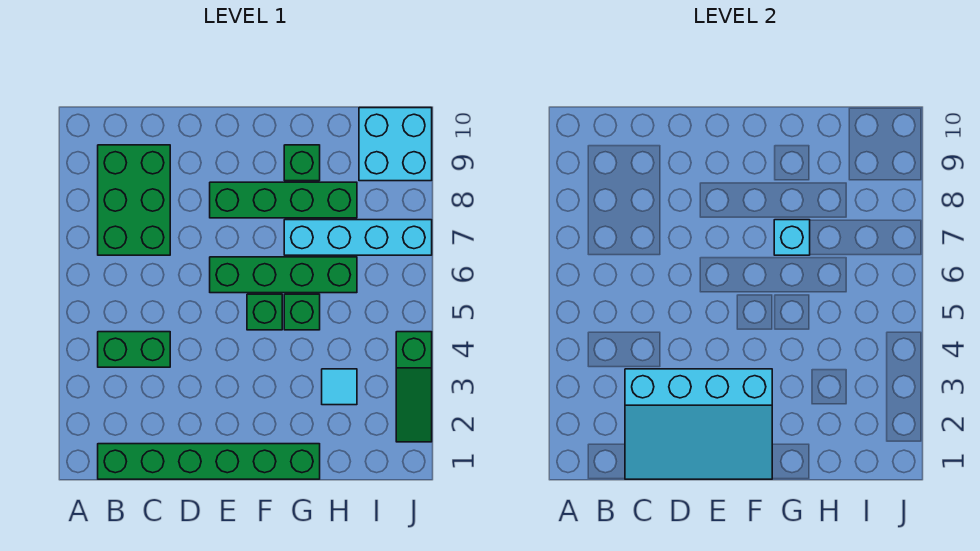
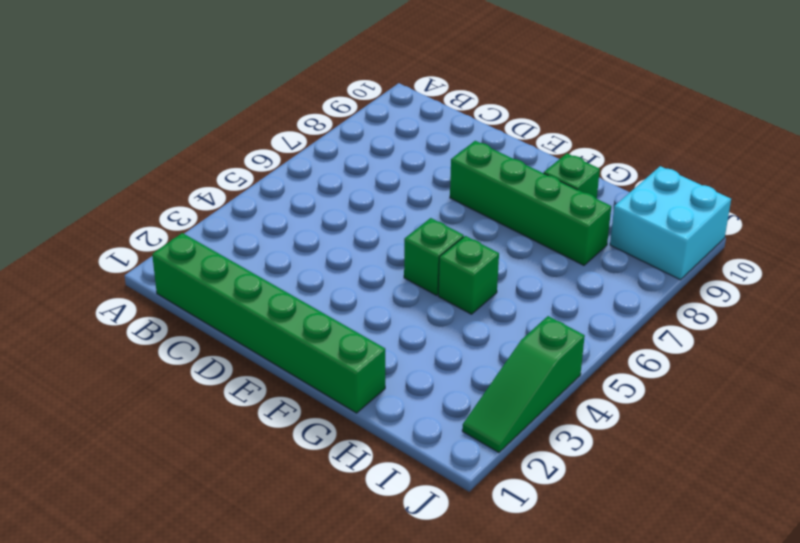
none -> green brick B4:C4 level 1
none -> green brick B7:C9 level 1
none -> green brick E6:H6 level 1

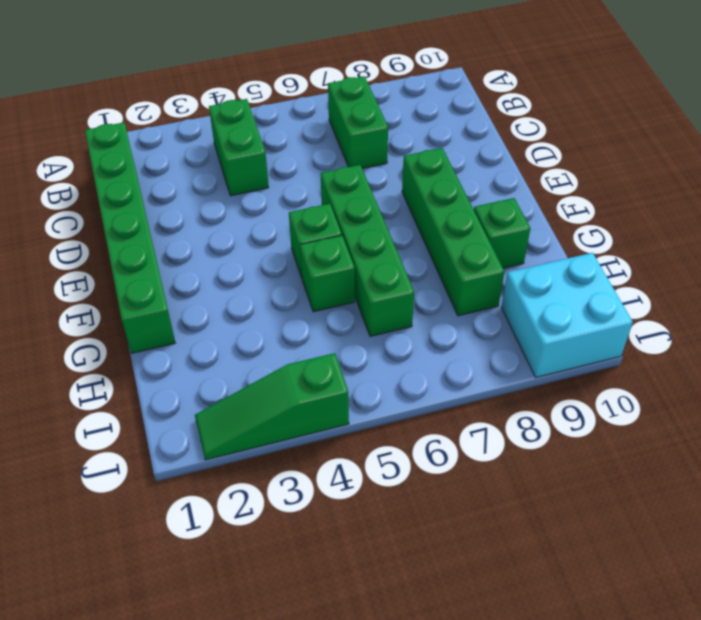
green brick B7:C7 level 1 -> green brick B7:C9 level 1
none -> cyan brick G7:J7 level 1
none -> cyan tile H3 level 1
none -> cyan slope C1:F3 level 2 top 3

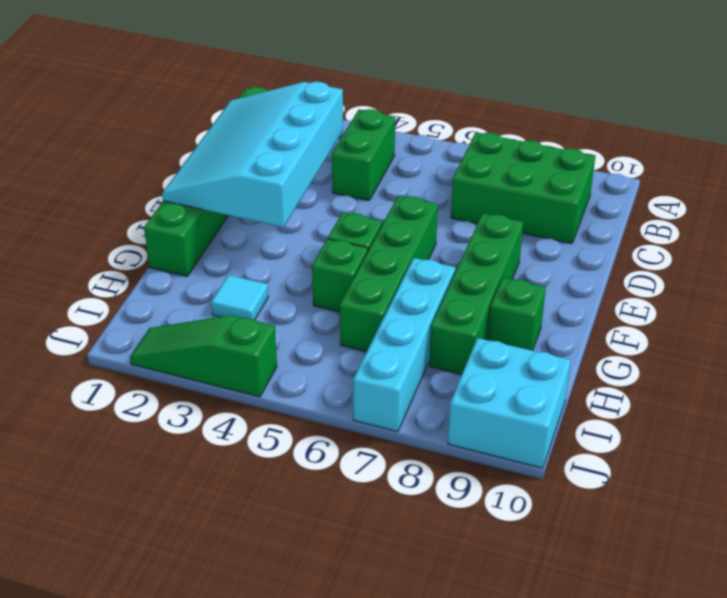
none -> cyan brick G7 level 2

